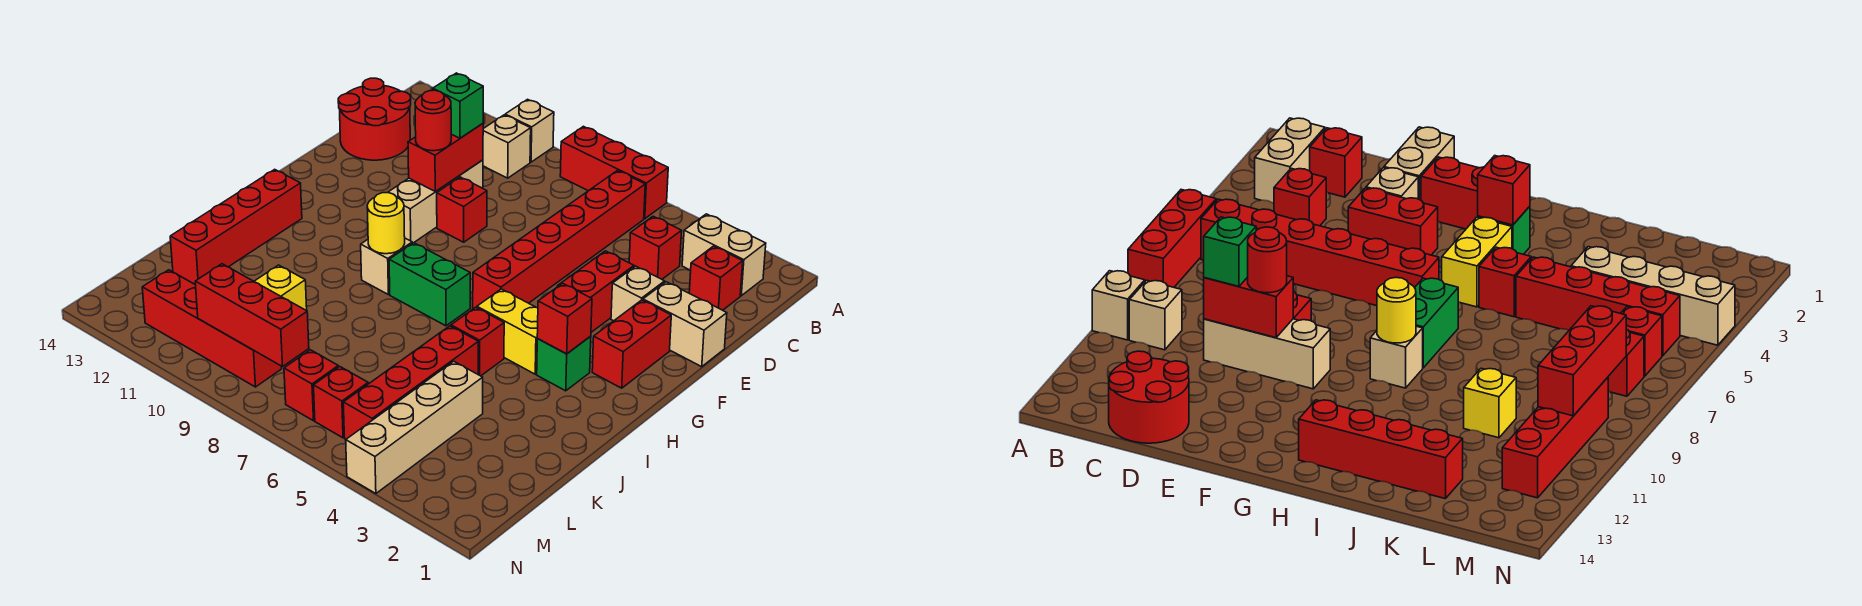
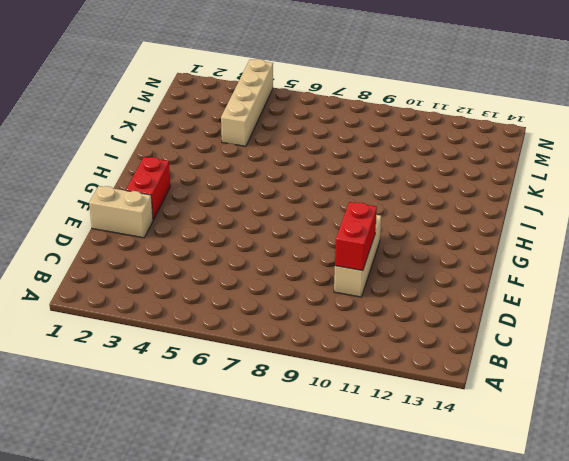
none -> red brick A6:A8 level 1
none -> tan brick A10 level 1
none -> tan brick B2:B3 level 1
none -> red brick B6:G6 level 1

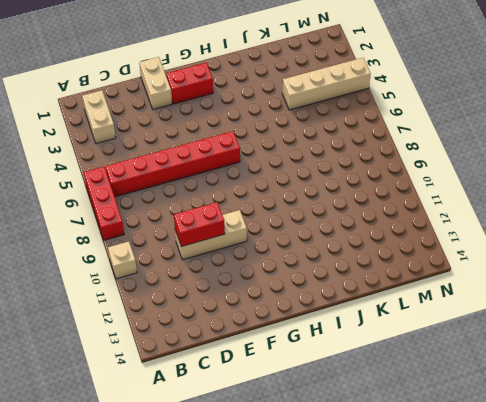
none -> tan brick B10 level 1
none -> red brick C2 level 1
none -> red brick C4 level 1
none -> red round brick C13:D14 level 1

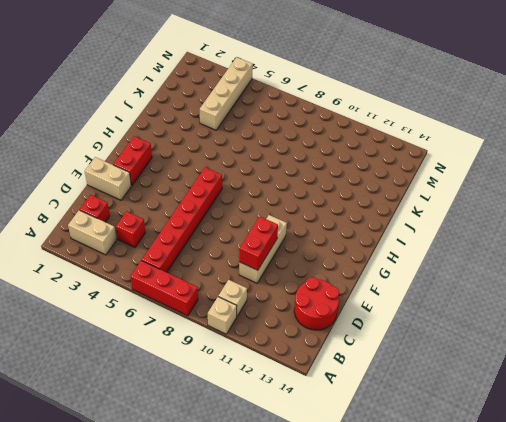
none -> tan brick E3 level 1
none -> red brick E4:F4 level 1
none -> red brick E9 level 1
none -> green brick H3 level 1

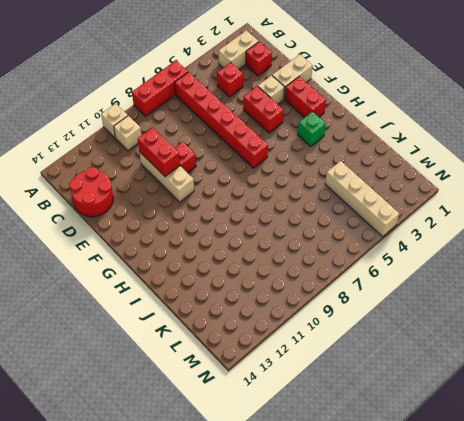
none -> yellow brick H4:H5 level 1
none -> green brick H7:H8 level 1
none -> tan brick H9 level 1
none -> red brick H13:K13 level 1

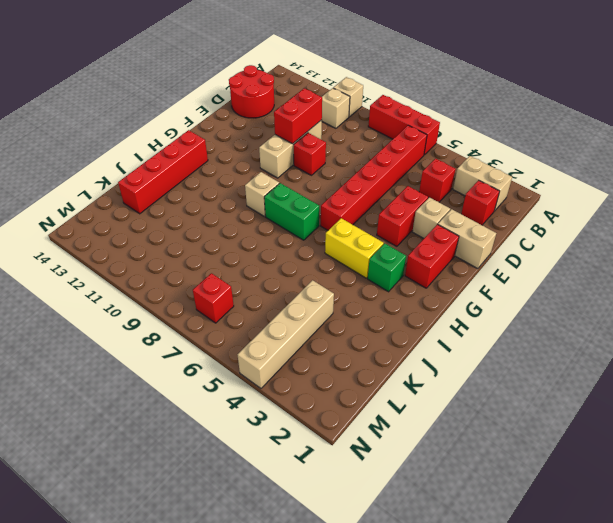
none -> red brick I5 level 1
none -> red brick J5:M5 level 1
none -> yellow brick K10 level 1
none -> red brick M6 level 1

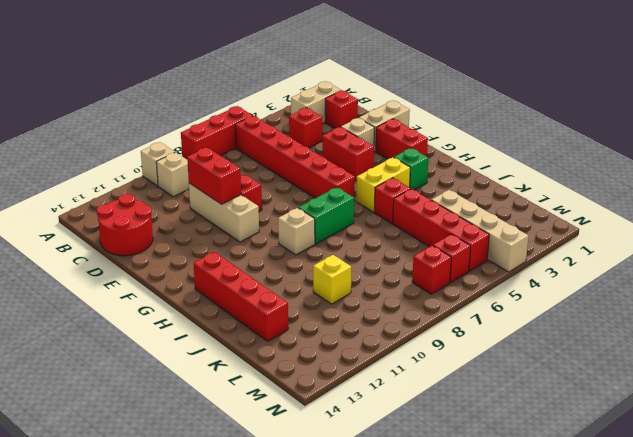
none -> red brick M9:M12 level 1
none -> red brick H3 level 2
none -> yellow round brick H9 level 2
none -> red brick M8:M10 level 2

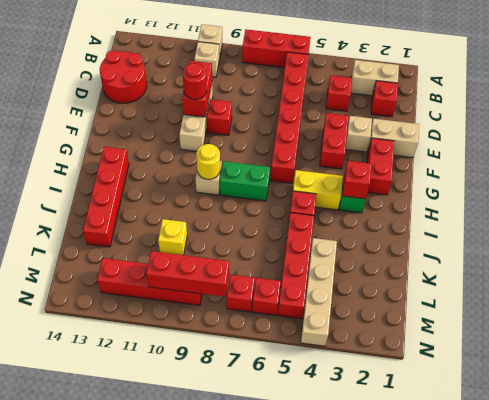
none -> green brick D10 level 3

